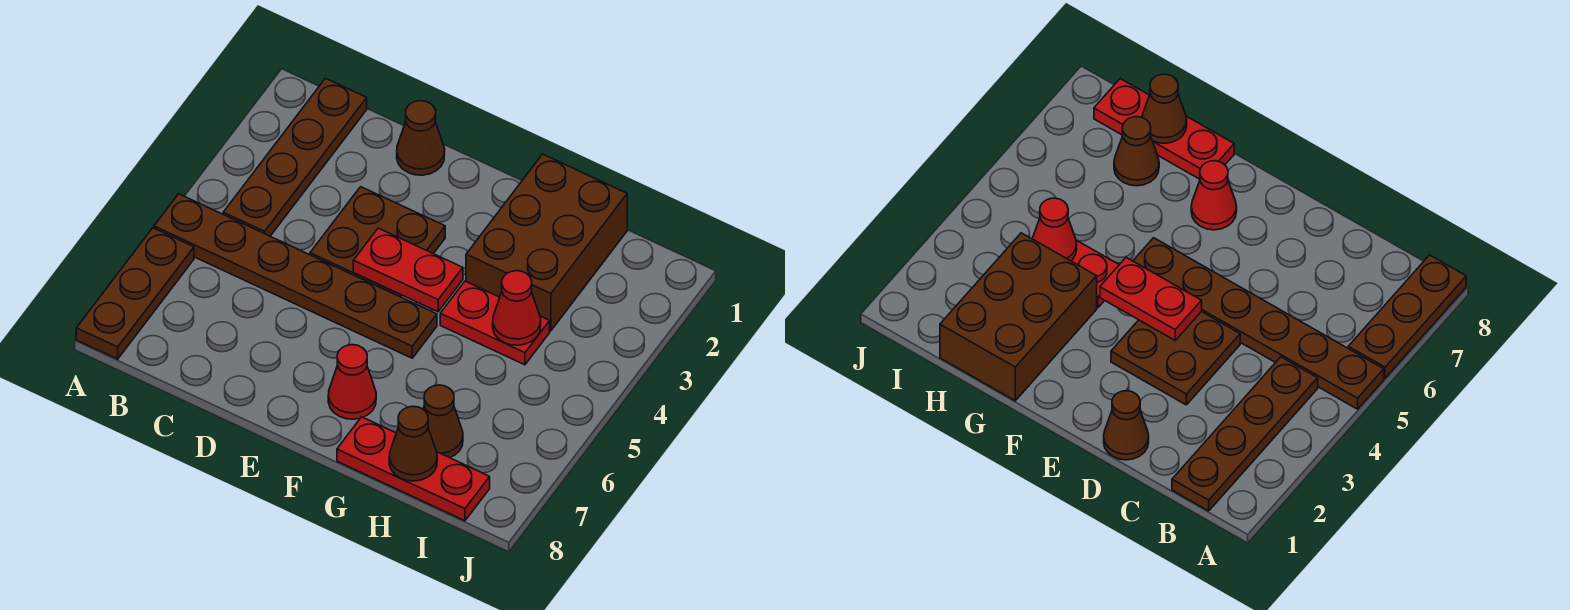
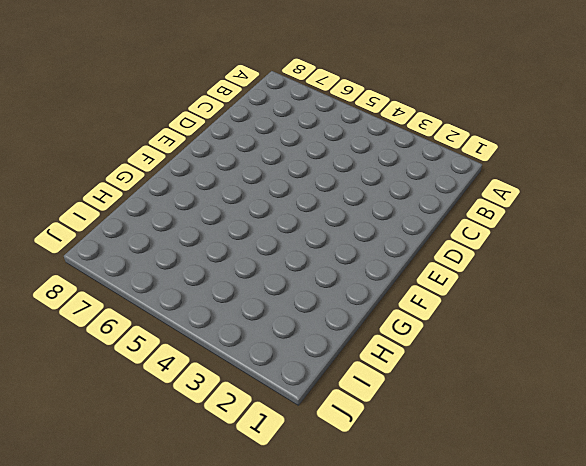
none -> brown plate A5:F5 level 1
none -> brown plate A6:A8 level 1
none -> brown plate B1:B4 level 1

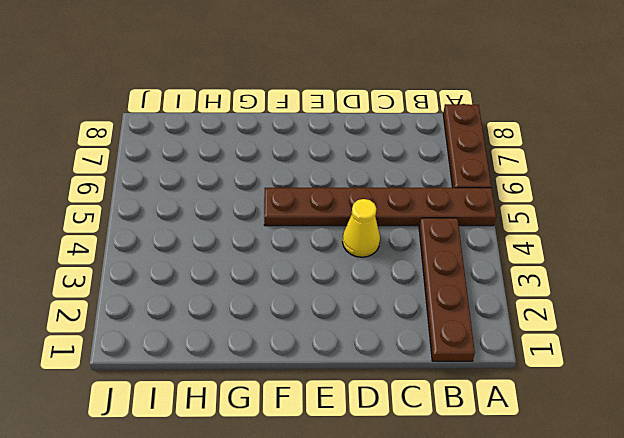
yellow cone D4 level 1 -> brown plate D3:E4 level 1
none -> brown cone D1 level 1
none -> red cone F7 level 1
none -> brown brick G1:H3 level 1

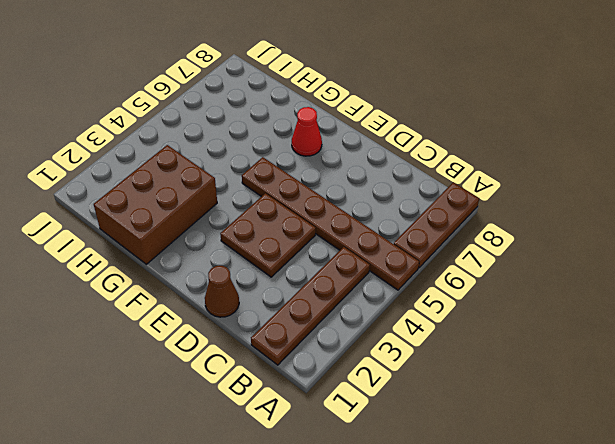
none -> red plate G4:H4 level 1
none -> red plate G8:I8 level 1
none -> brown cone H7 level 1

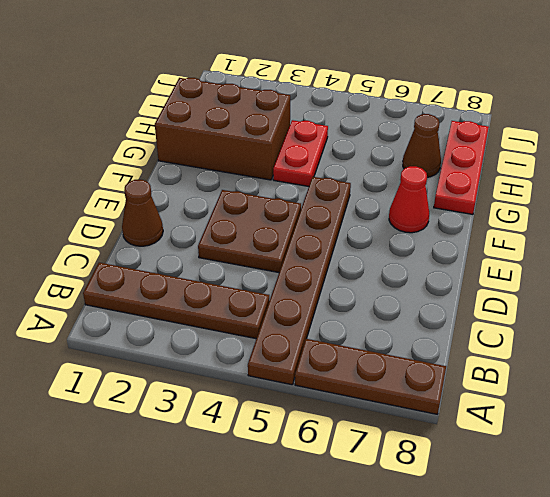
none -> red plate E4:F4 level 2
none -> red cone H4 level 2
none -> brown cone H8 level 2

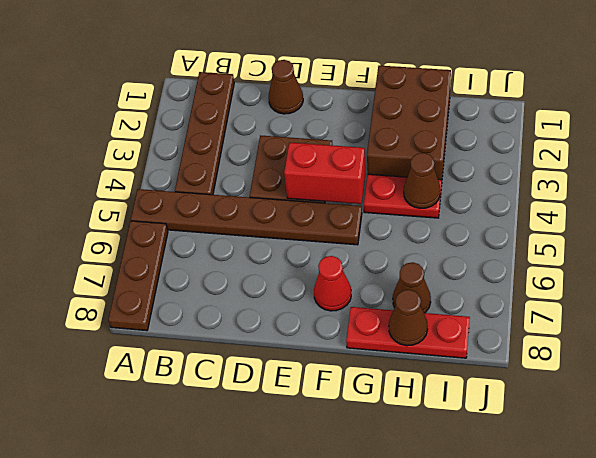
red brick E4:F4 level 2 -> red plate E4:F4 level 2
brown cone H4 level 2 -> red cone H4 level 2

